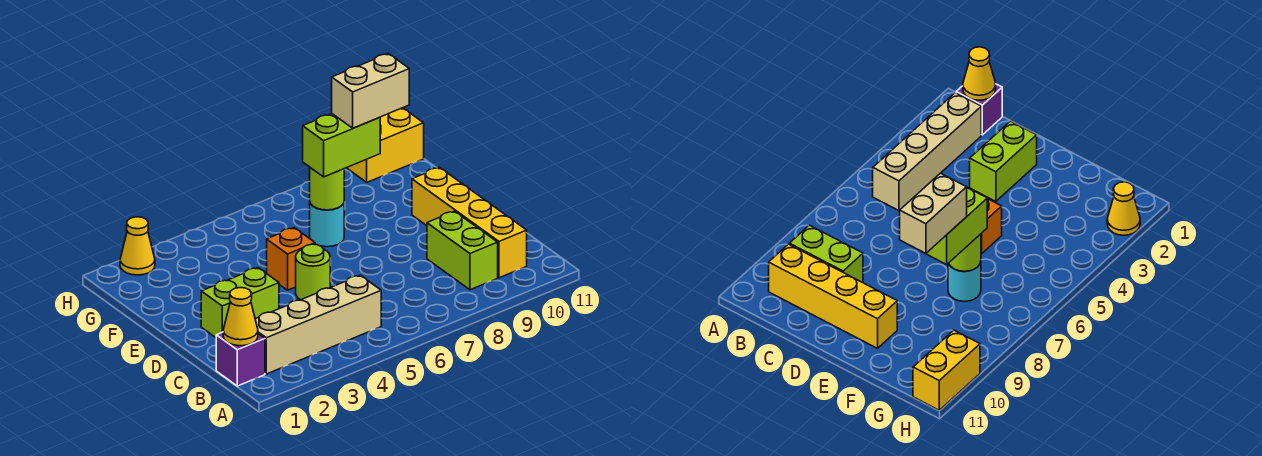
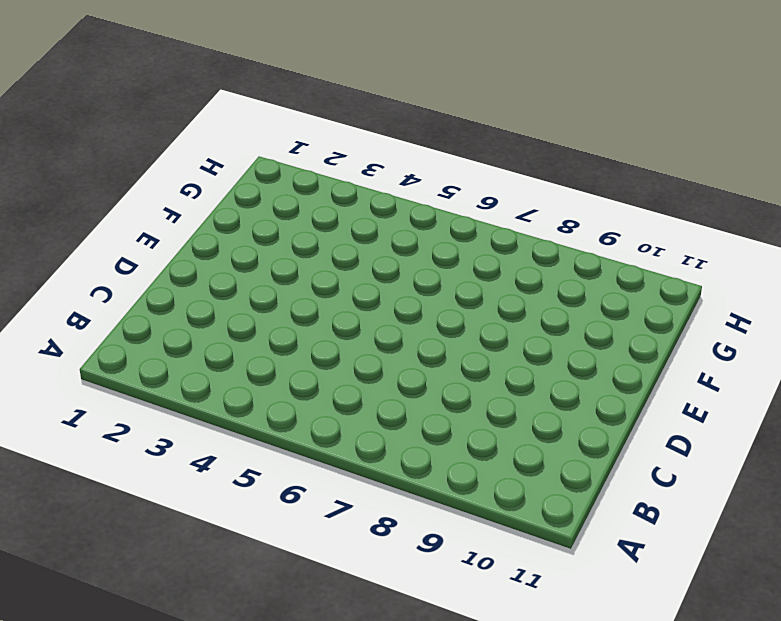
none -> purple brick B1 level 1
none -> tan brick B2:B5 level 1
none -> lime brick B9:C9 level 1

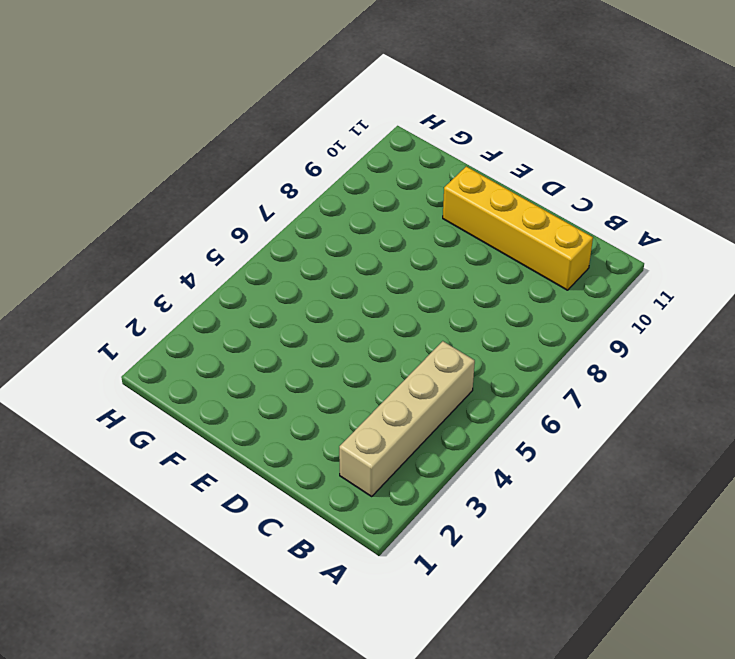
none -> purple brick B1 level 1
none -> lime brick B9:C9 level 1
none -> lime brick D2:D3 level 1

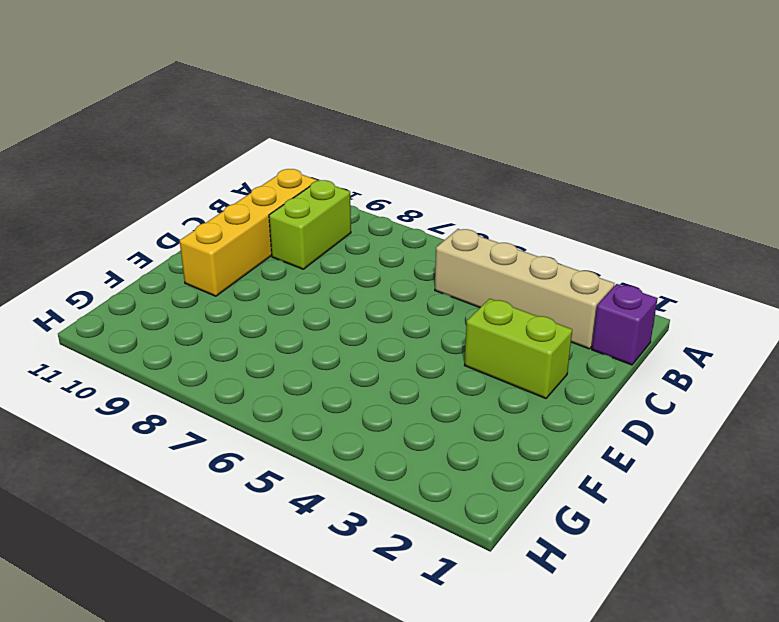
none -> lime round brick D5 level 1
none -> orange brick E5 level 1
none -> cyan round brick F7 level 1

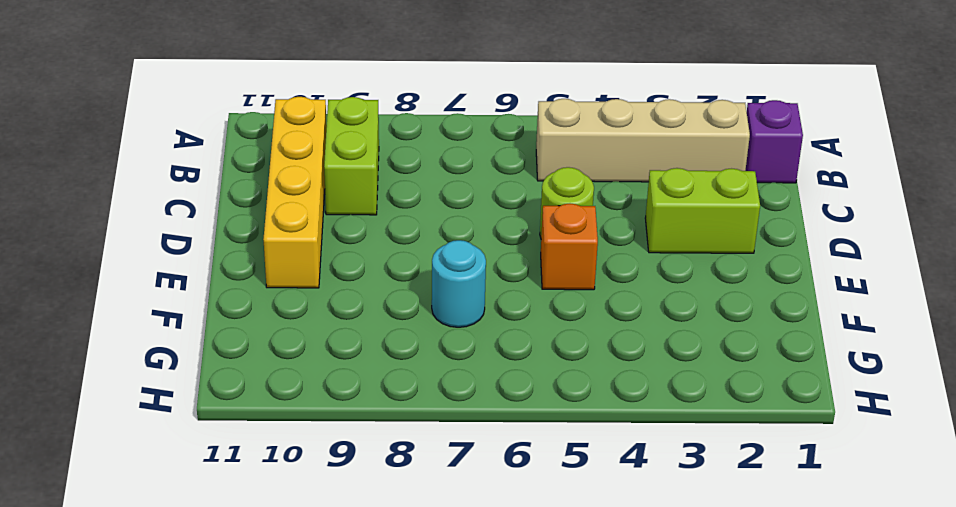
none -> yellow cone H2 level 1
none -> yellow brick H10:H11 level 1
none -> yellow cone B1 level 2

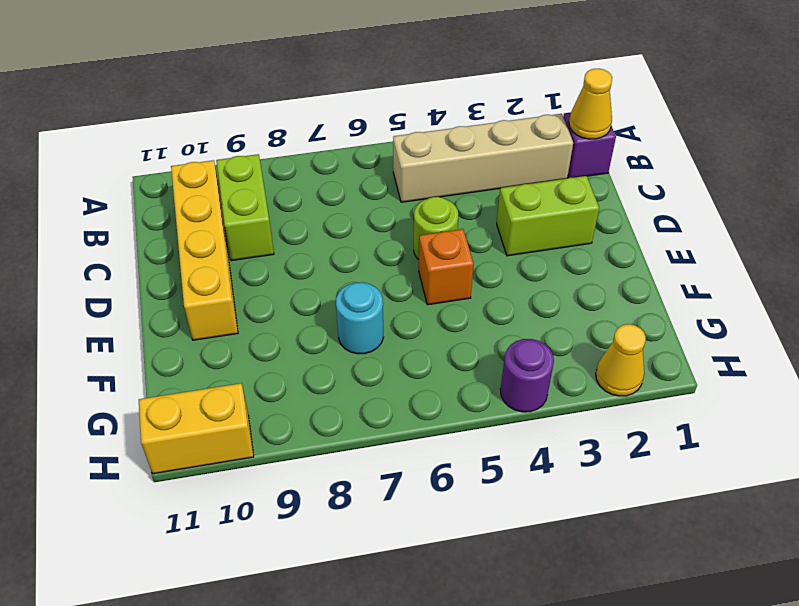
purple round brick H4 level 1 -> none
none -> lime round brick F7 level 2
none -> lime brick F7:F8 level 3
none -> tan brick F8:F9 level 4

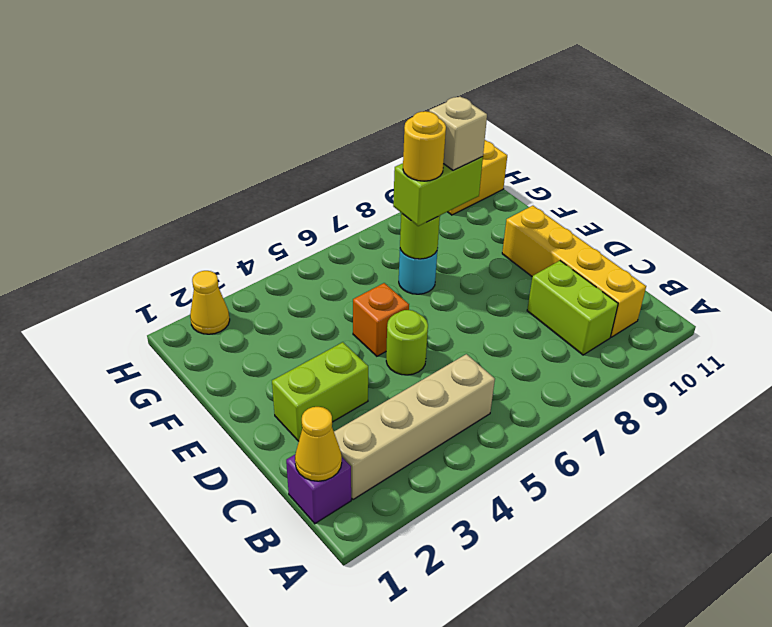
yellow round brick F7 level 4 -> none
tan brick F8 level 4 -> tan brick F8:F9 level 4

